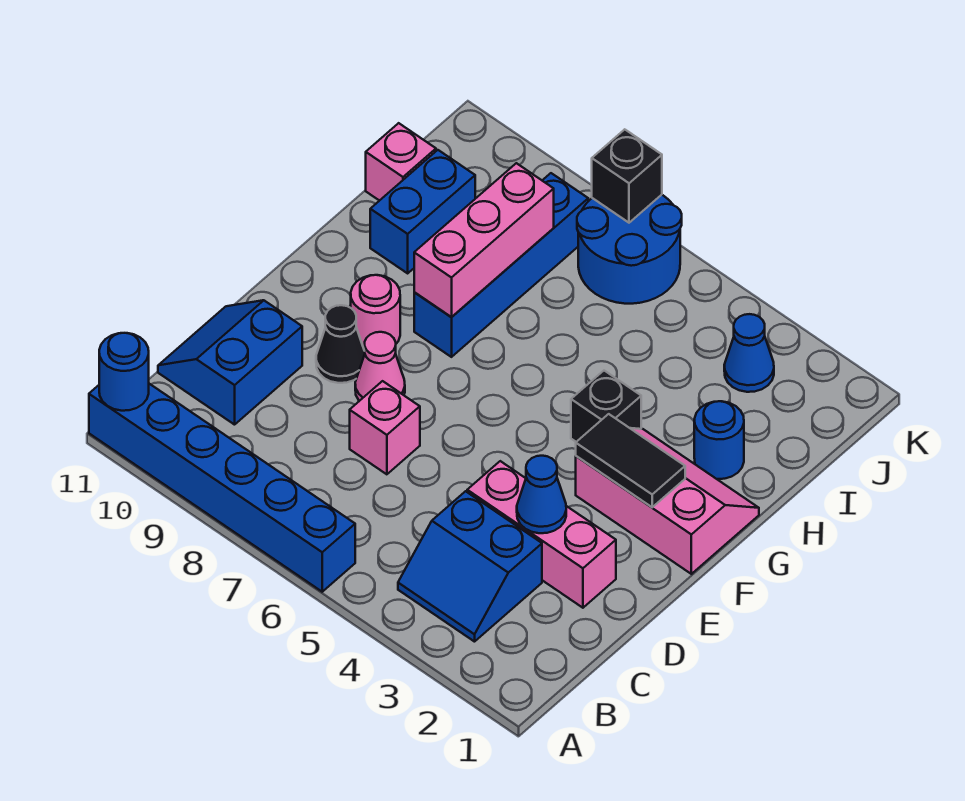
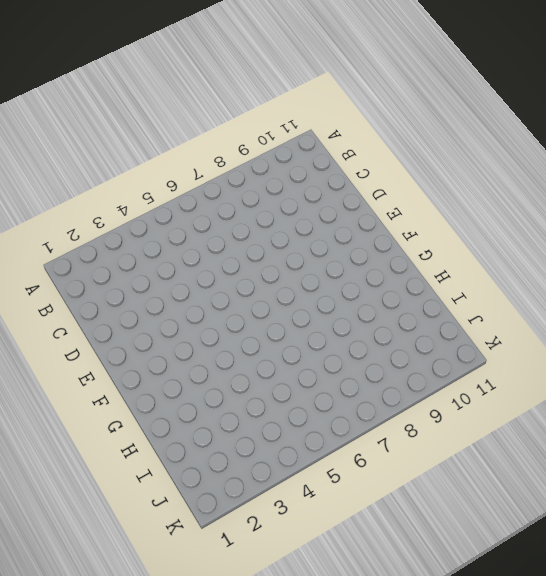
none -> blue brick A6:A11 level 1
none -> blue slope B3:C4 level 1 top C
none -> blue slope C10:D11 level 1 top 10

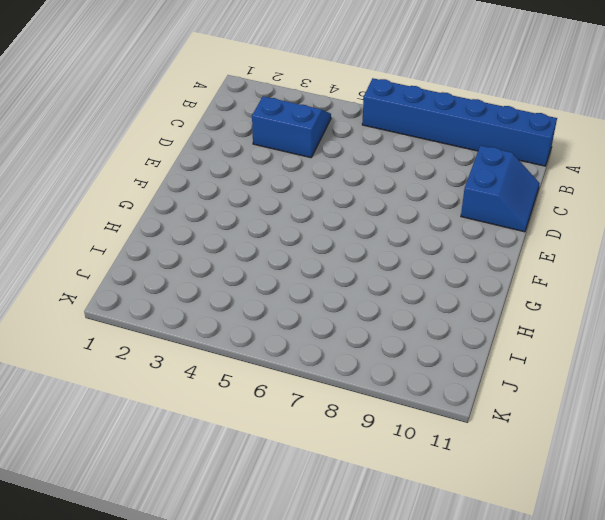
none -> pink brick D2:D4 level 1
none -> pink brick D7 level 1
none -> pink cone E8 level 1

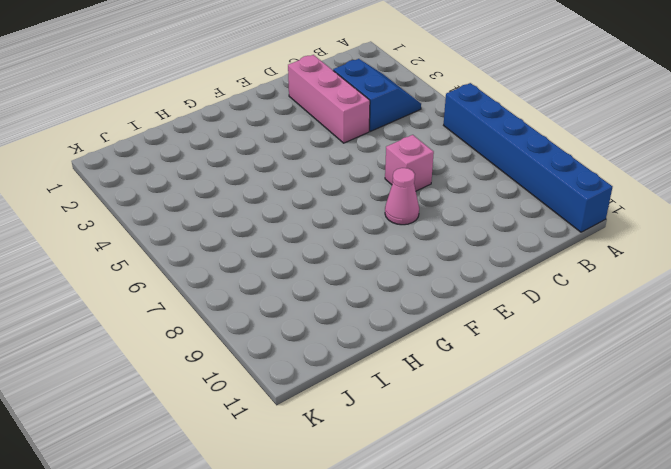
none -> blue slope C10:D11 level 1 top 10
none -> black cone E9 level 1
none -> pink slope F1:G3 level 1 top F

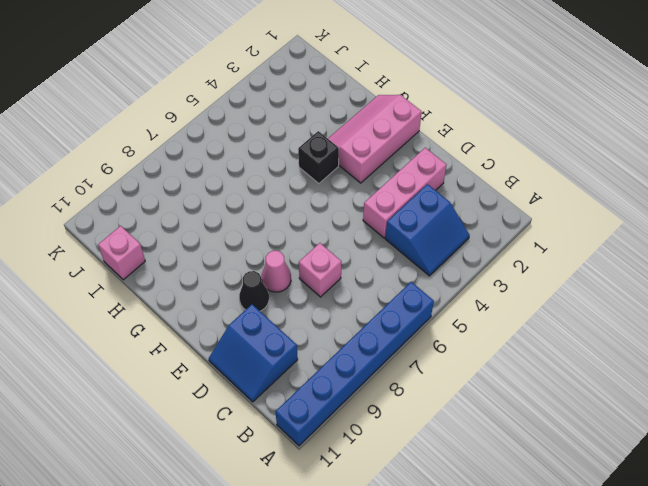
none -> pink round brick F9 level 1
none -> blue brick G8:J8 level 1
none -> blue round brick H2 level 1

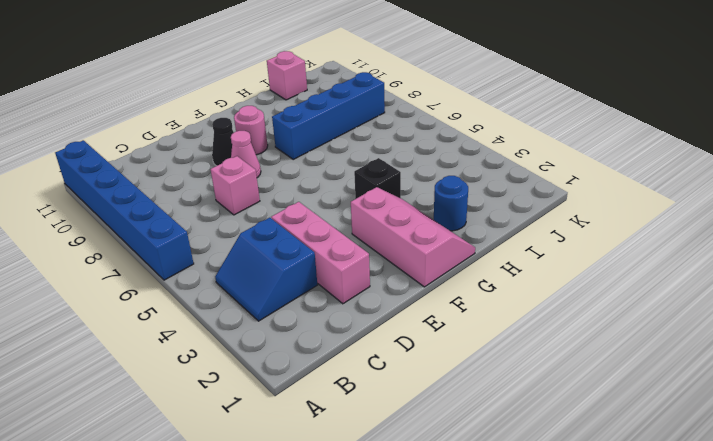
none -> blue slope C10:D11 level 1 top 10
none -> blue brick H10:I10 level 1
none -> blue cone J3 level 1

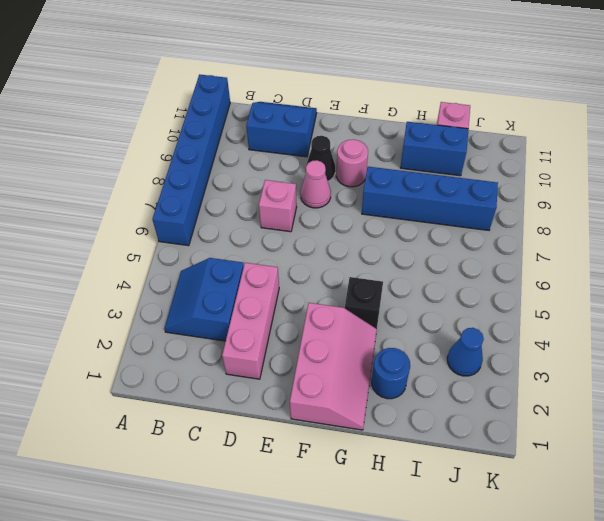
none -> blue round brick J6:K7 level 1
none -> blue round brick A11 level 2
none -> blue cone D3 level 2

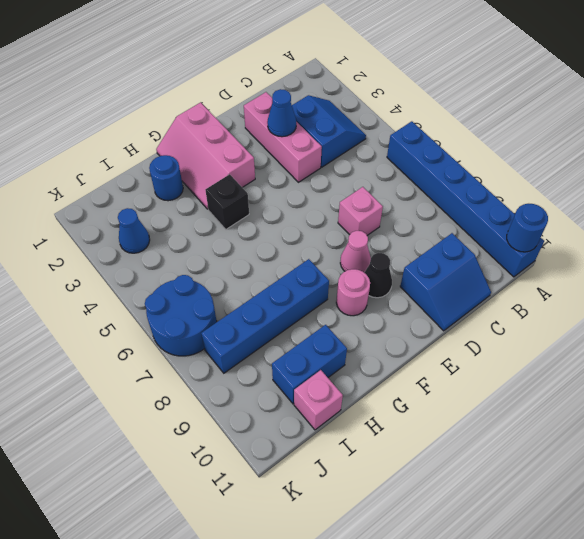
none -> black tile F2:F3 level 2
none -> pink brick G8:I8 level 2
none -> black brick K7 level 2

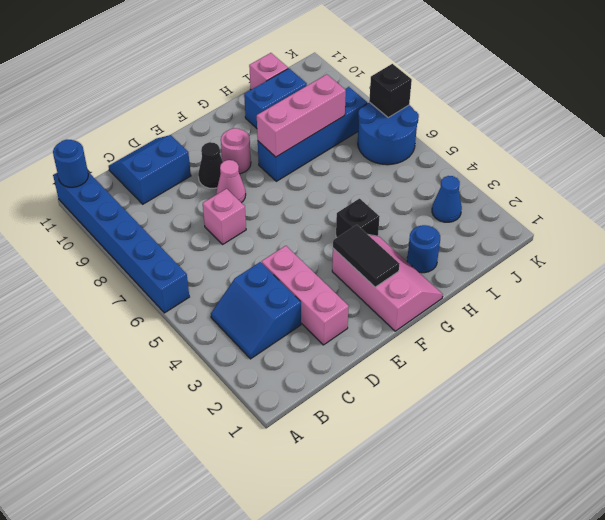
none -> blue cone D3 level 2

